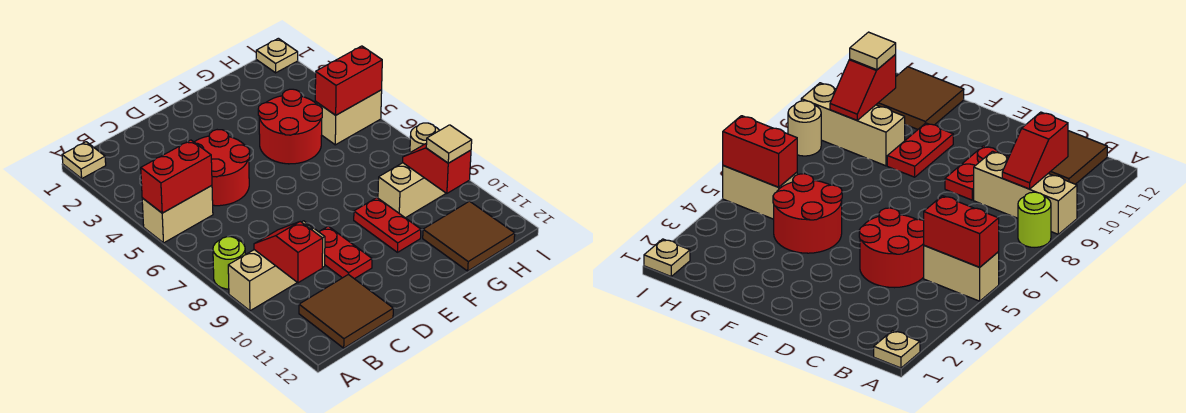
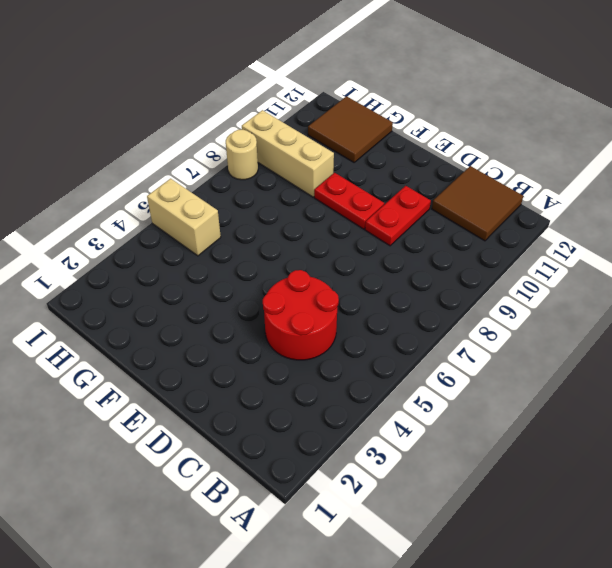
red plate E9:F9 level 1 -> red plate F9:F10 level 1
none -> tan plate A1 level 1
none -> tan brick A5:B5 level 1
none -> lime round brick A8 level 1

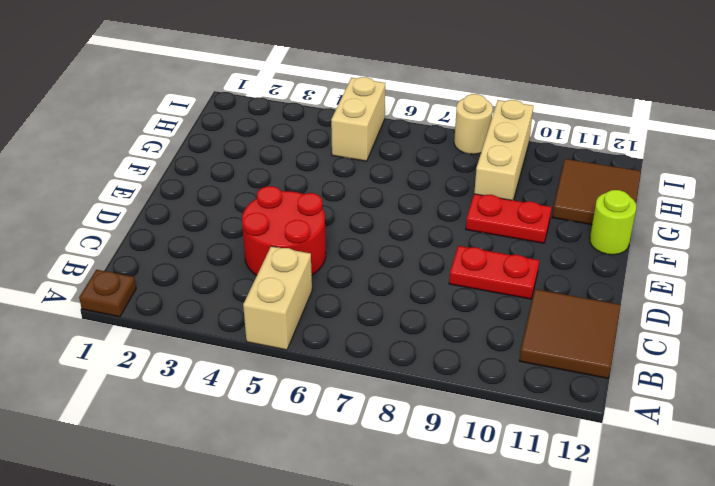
brown plate A1 level 1 -> tan plate A1 level 1
lime round brick F12 level 1 -> lime round brick A8 level 1
none -> tan brick A9:C9 level 1
none -> red round brick F4:G5 level 1
none -> tan plate I1 level 1

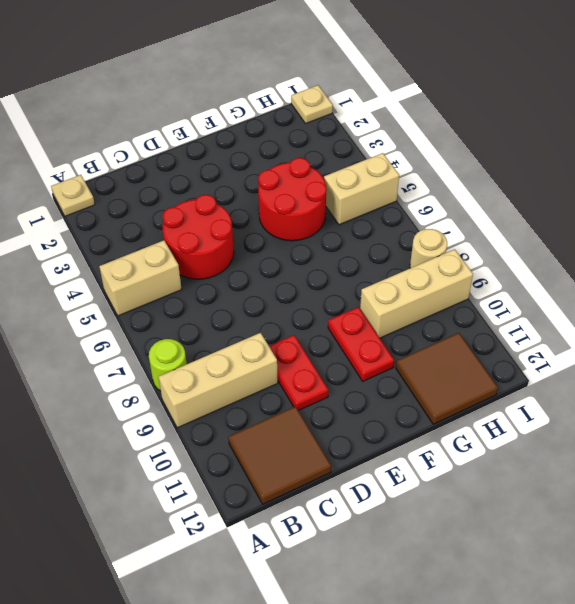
none -> red brick A5:B5 level 2
none -> red slope B9:B10 level 2 top 10
none -> red brick H5:I5 level 2

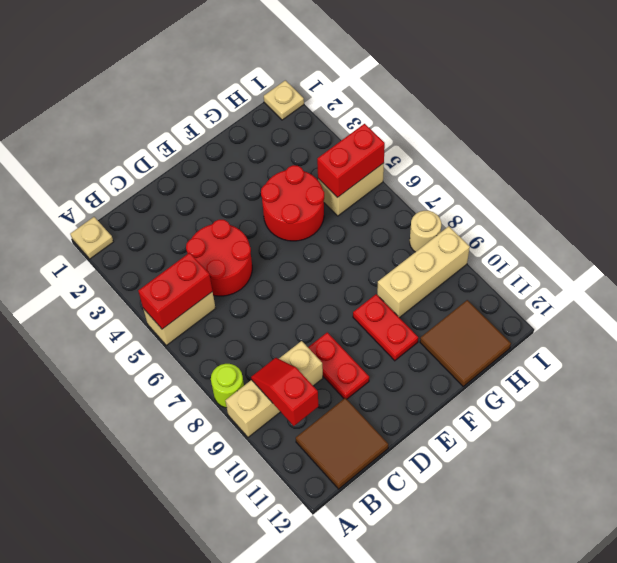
none -> red slope H9:H10 level 2 top 10
none -> tan tile H10 level 3

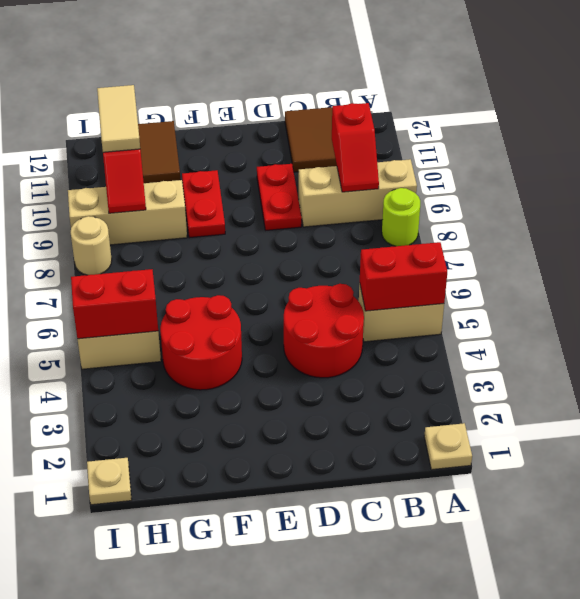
tan tile H10:H11 level 3 -> tan tile H10 level 3

